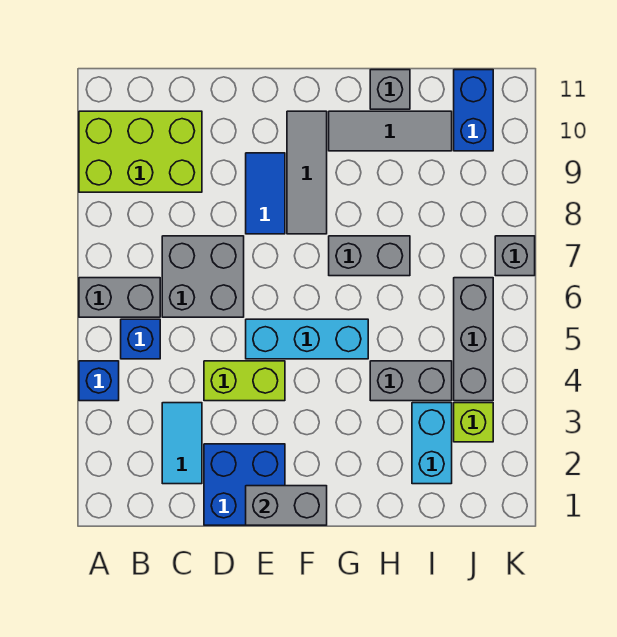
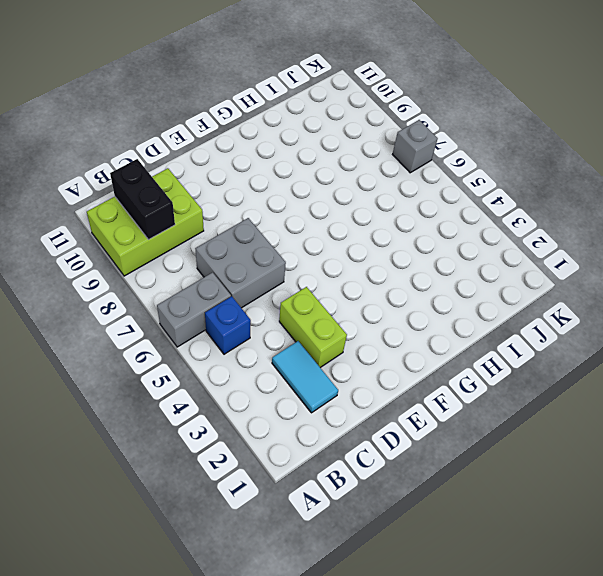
black brick B9:B10 level 2 -> none
lime brick D3:D4 level 1 -> lime brick D4:E4 level 1
none -> blue brick A4 level 1
none -> blue brick D1:E2 level 1
none -> cyan brick E5:G5 level 1

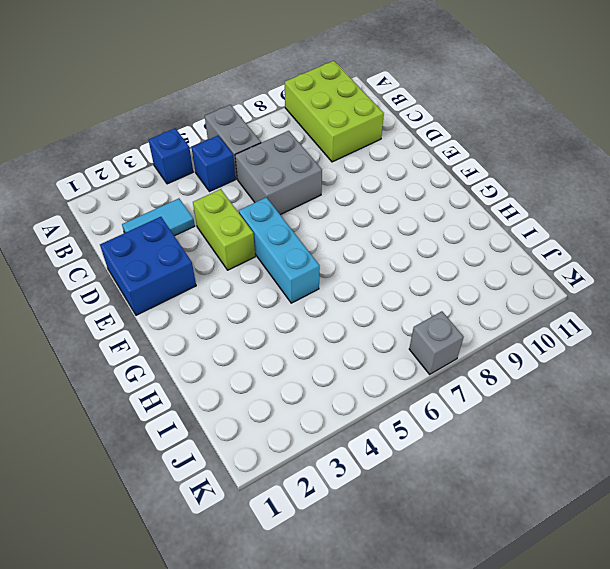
none -> blue tile E8:E9 level 1
none -> grey tile F8:F10 level 1
none -> grey brick G7:H7 level 1

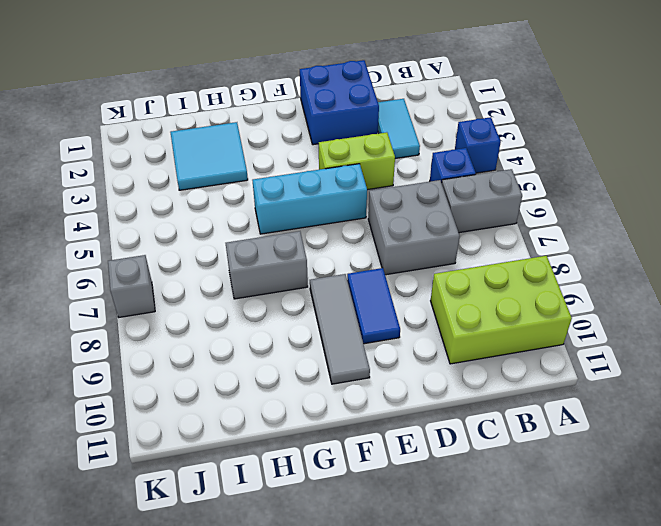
cyan tile H2:I3 level 1 -> cyan brick I2:I3 level 1
none -> grey tile G10:I10 level 1
none -> grey brick H4:I4 level 1
none -> grey brick H11 level 1

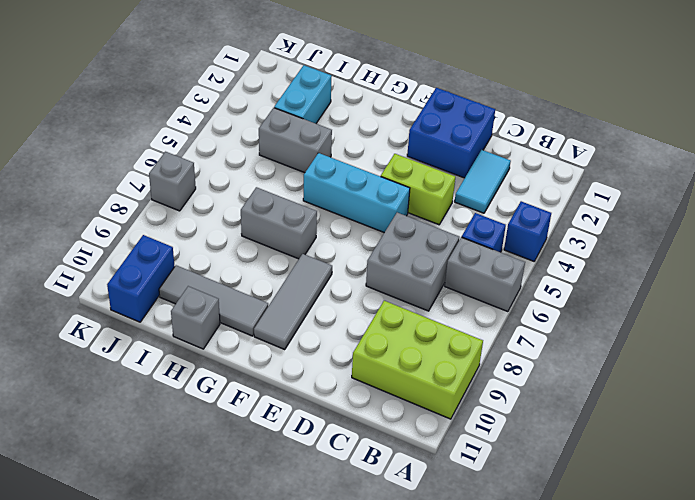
none -> blue tile E8:E9 level 1
none -> lime brick J3 level 1
none -> grey brick J4:J6 level 1

